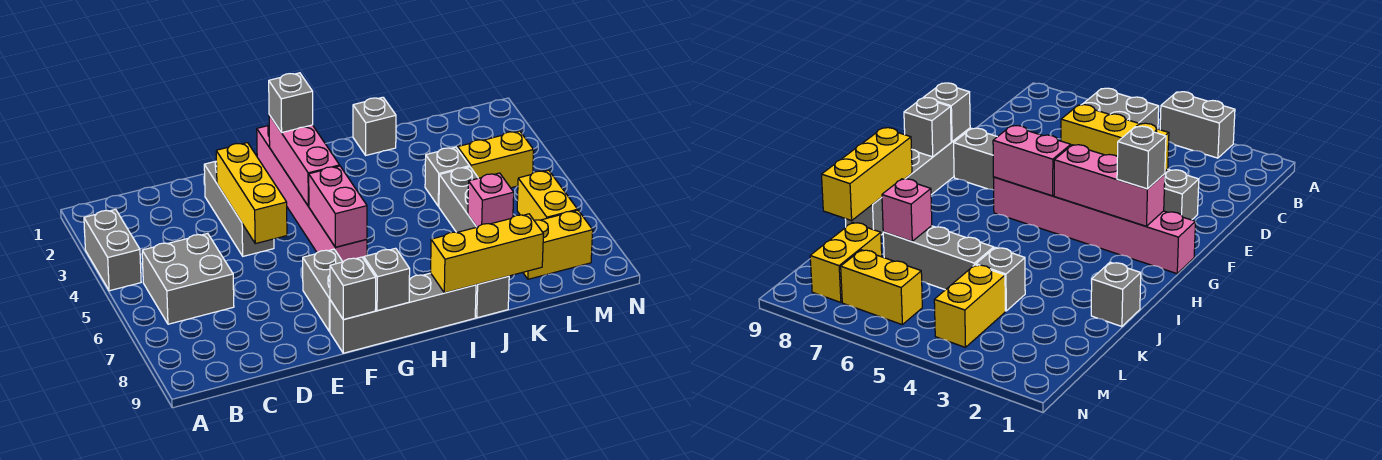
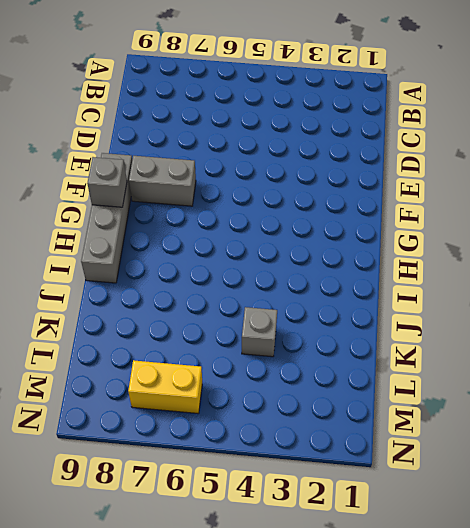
none -> grey brick A3:A4 level 1
none -> grey brick B5:C6 level 1
none -> grey brick E2:E4 level 1

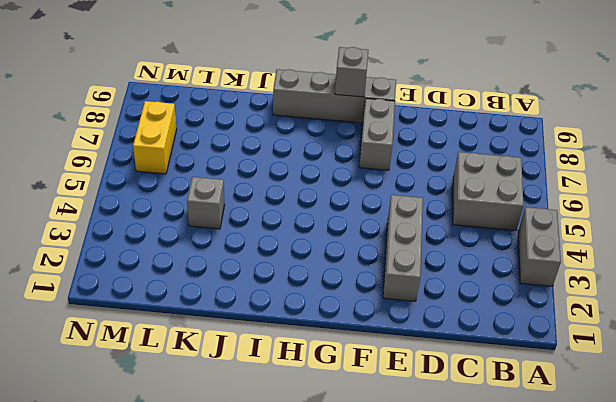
none -> pink brick G1:G6 level 1
none -> grey brick J1 level 1
none -> grey brick J9 level 1

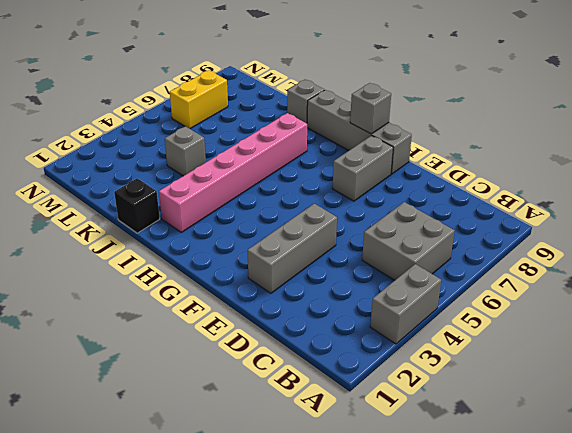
pink brick I2:I7 level 1 -> pink brick G1:G6 level 1
black brick J1 level 1 -> grey brick J1 level 1
none -> grey brick K5:K7 level 1
none -> yellow brick L4:M4 level 1
none -> yellow brick L8:M8 level 1

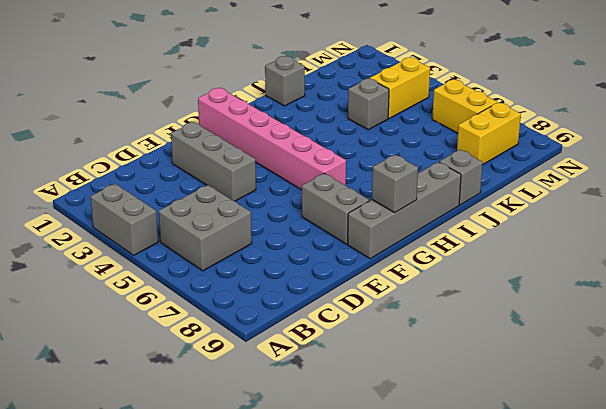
none -> grey brick K5:K7 level 1
none -> yellow brick E3:E5 level 2
none -> grey brick F9 level 2

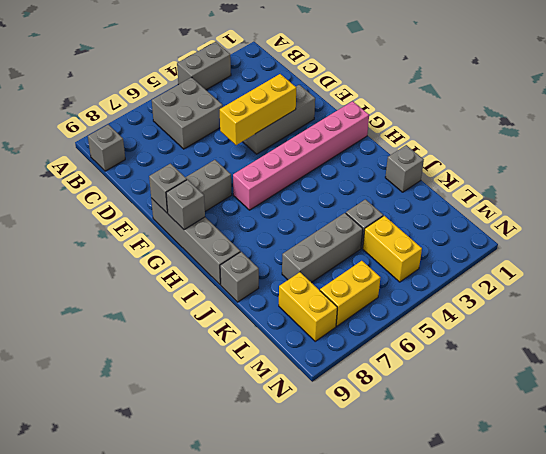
grey brick B9 level 1 -> grey brick G2 level 3
none -> pink brick G2:G4 level 2
none -> pink brick G5:G6 level 2
none -> yellow brick I9:K9 level 2

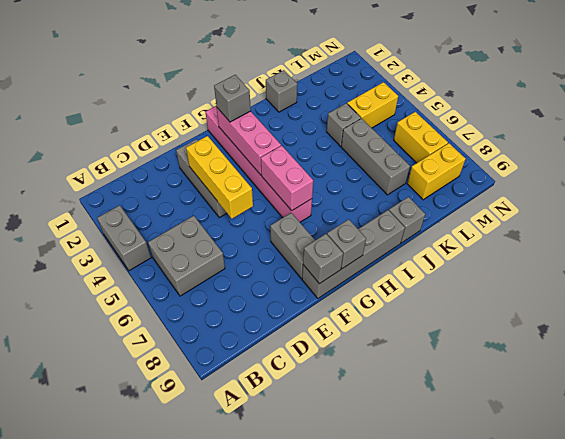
none -> yellow brick I9:K9 level 2
none -> pink brick K7 level 2

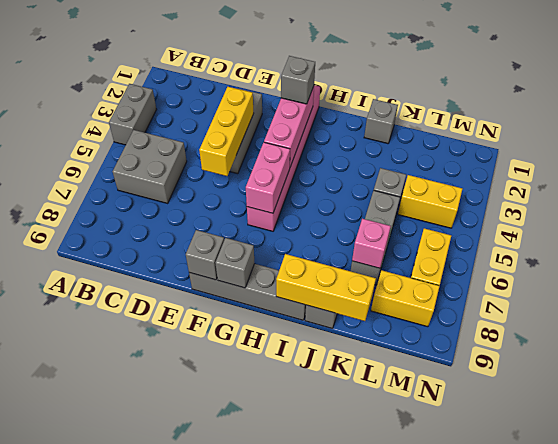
none -> grey brick F7:F8 level 1

